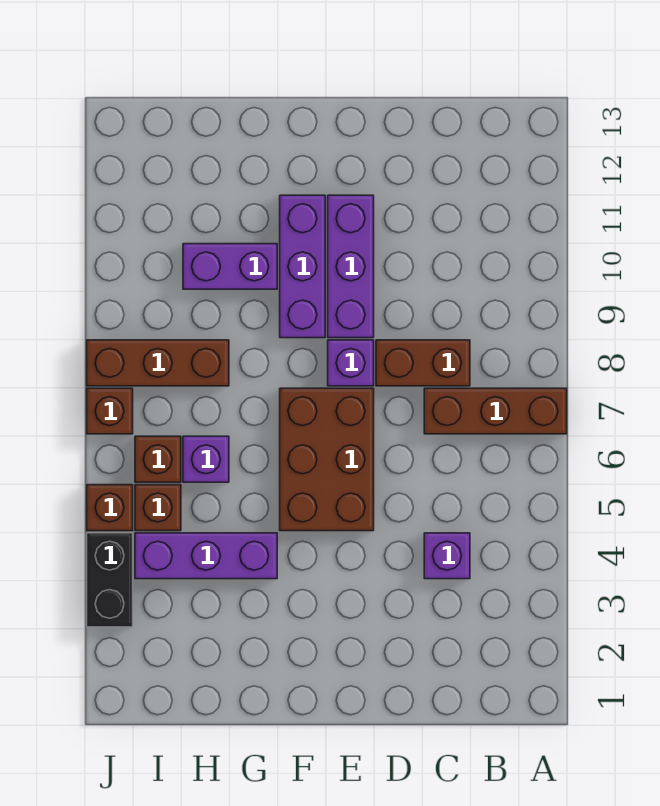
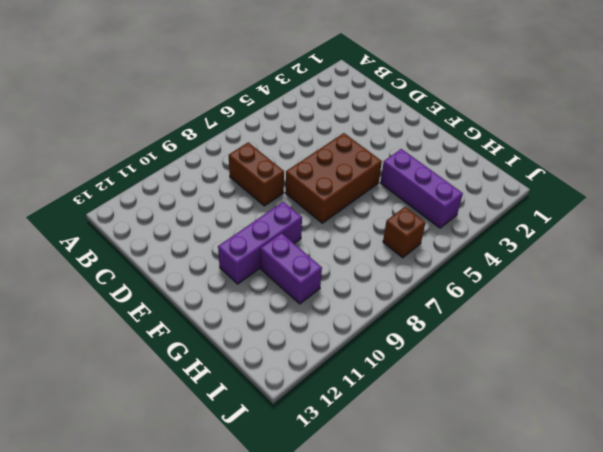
none -> brown brick A7:C7 level 1
none -> purple brick C4 level 1
none -> purple brick E8 level 1

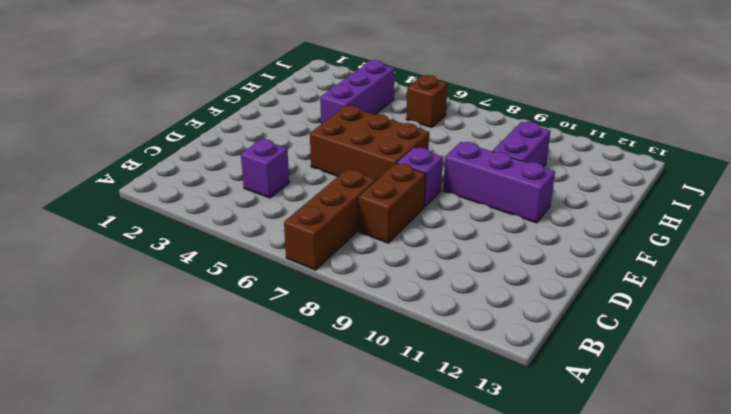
none -> purple brick E9:E11 level 1
none -> purple brick H6 level 1
none -> brown brick H8:J8 level 1

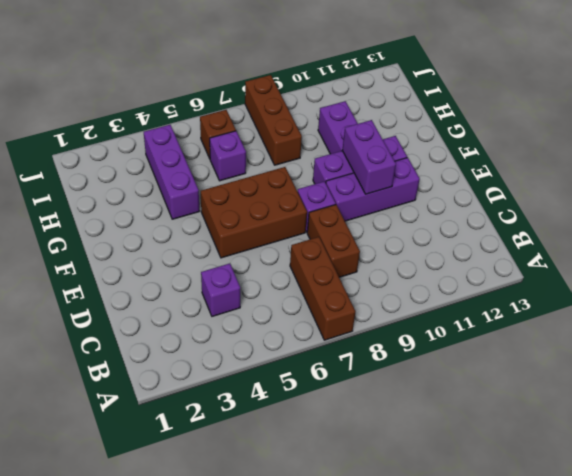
purple brick E10:F10 level 2 -> none
none -> brown brick I5 level 1
none -> black brick J3:J4 level 1
none -> brown brick J5 level 1

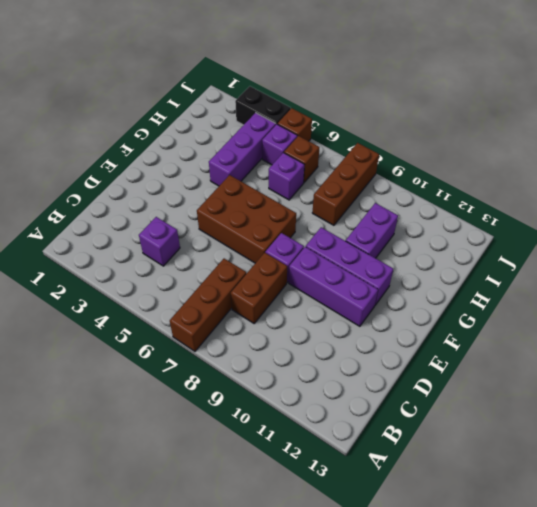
purple brick I5 level 1 -> brown brick I5 level 1
none -> brown brick J7 level 1

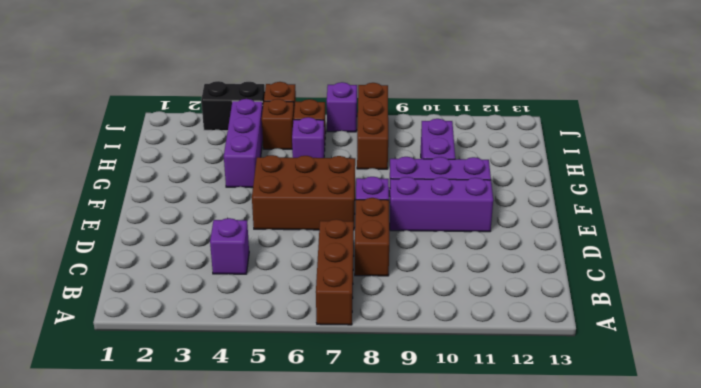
purple brick J7 level 1 -> brown brick J7 level 1

